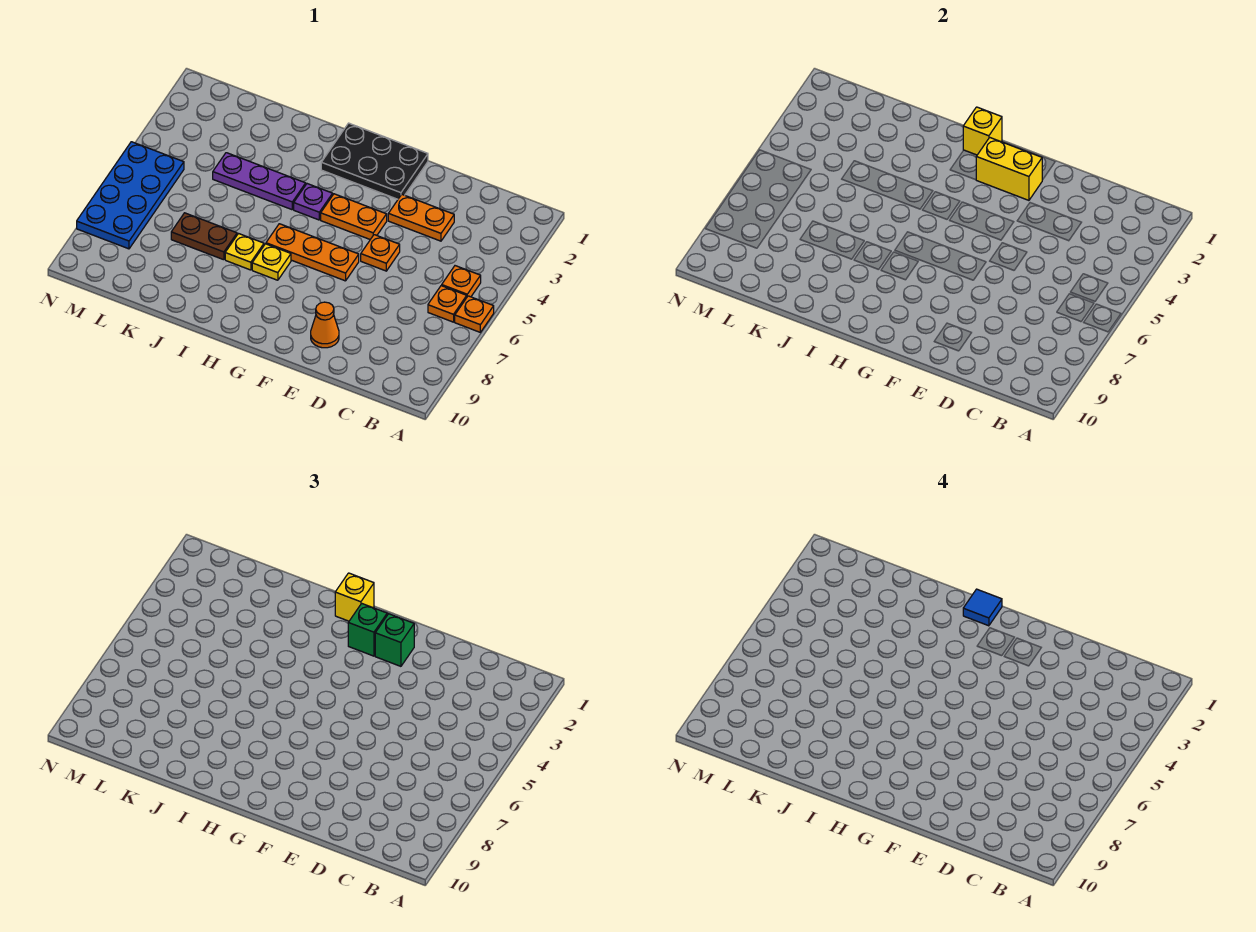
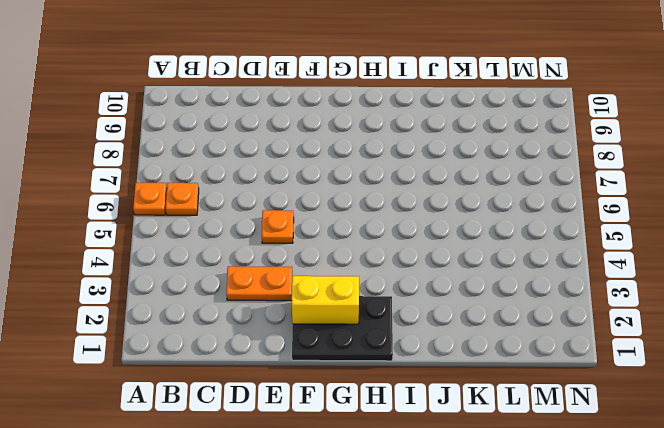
none -> orange plate B5 level 1
none -> orange cone E9 level 1
none -> orange plate F4:G4 level 1

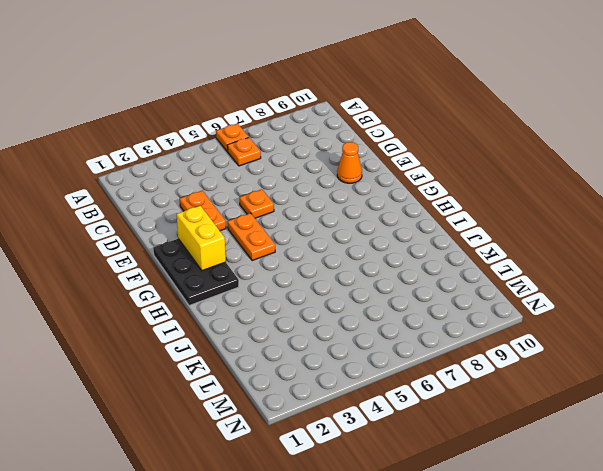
none -> orange plate B5 level 1
none -> orange plate F6:H6 level 1
none -> purple plate H4 level 1

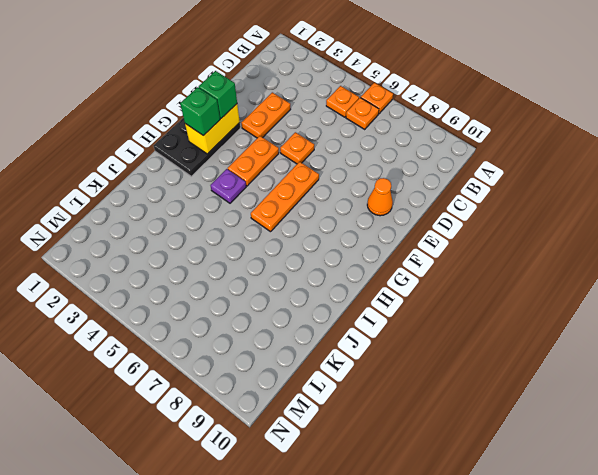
none -> yellow plate H7 level 1
none -> purple plate I4:K4 level 1
none -> yellow plate I7 level 1

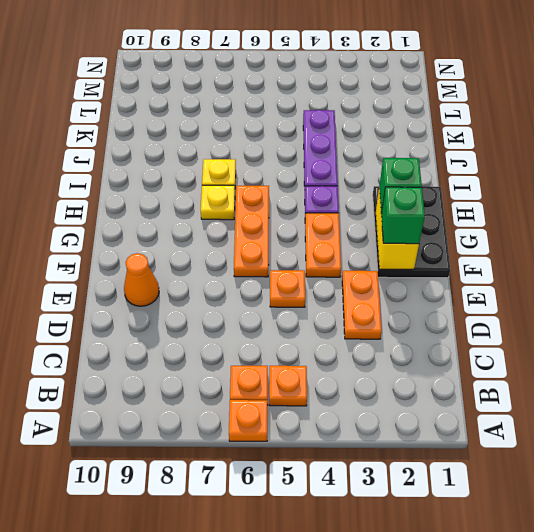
none -> brown plate J7:K7 level 1
none -> blue plate M5:N8 level 1
none -> yellow brick H1 level 2

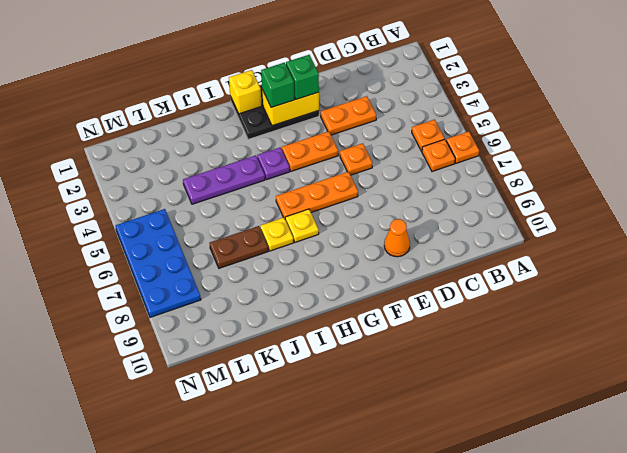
none -> yellow brick H1 level 3
none -> blue tile H1 level 4

